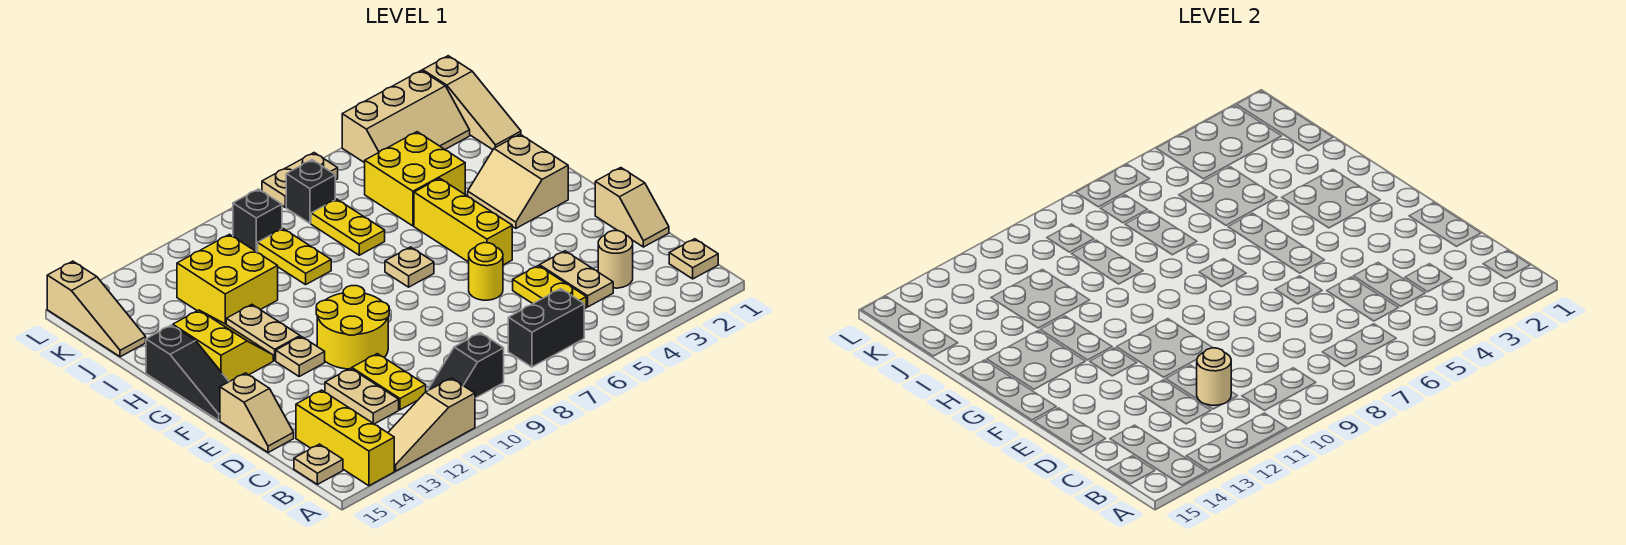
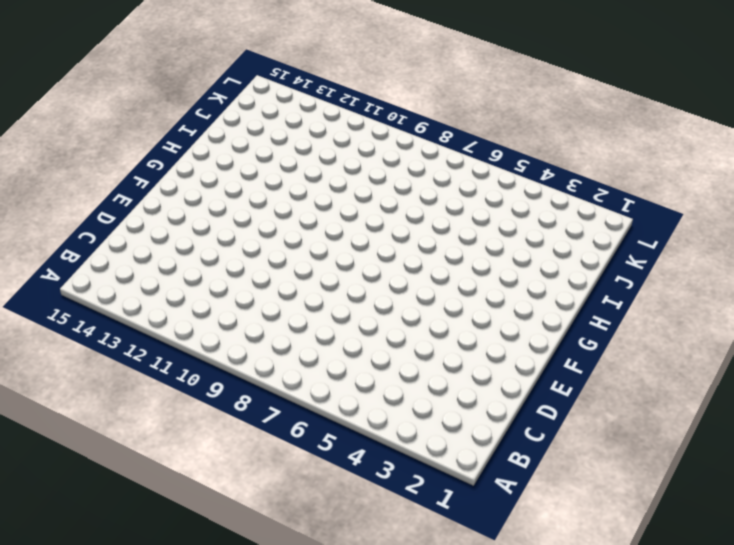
none -> tan slope A11:A13 level 1 top 11
none -> yellow brick A14:C14 level 1
none -> tan plate B1 level 1
none -> black brick B6:B7 level 1

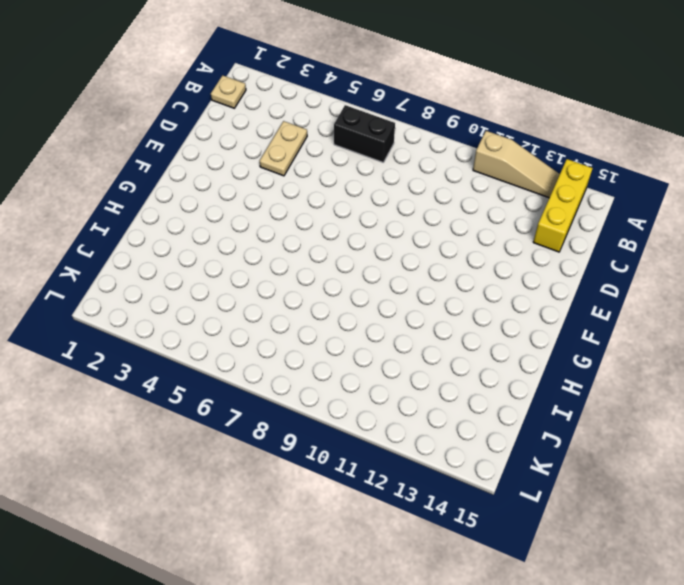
none -> black slope B9:B10 level 1 top 9
none -> tan plate B15 level 1
none -> tan round brick C3 level 1
none -> yellow plate C5:D5 level 1

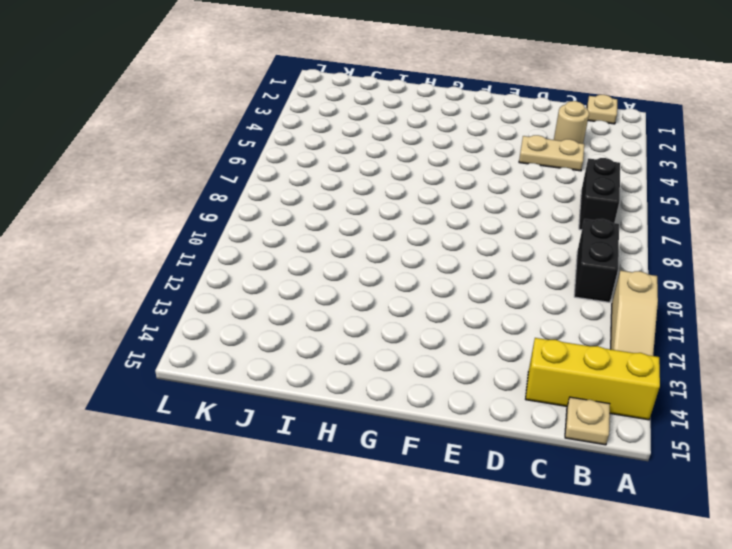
black brick B9:B10 level 1 -> black slope B9:B10 level 1 top 9
none -> yellow plate C5:D5 level 1
none -> yellow plate C11:D11 level 1
none -> tan plate C12:D12 level 1
none -> tan slope D1:E1 level 1 top E

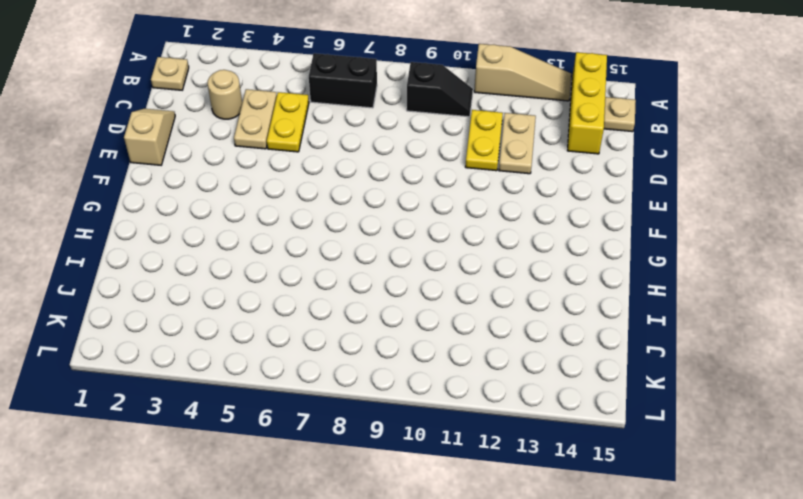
none -> tan slope D15:E15 level 1 top E
none -> yellow round brick E6 level 1
none -> yellow round brick E10:F11 level 1
none -> yellow brick F5:H5 level 1

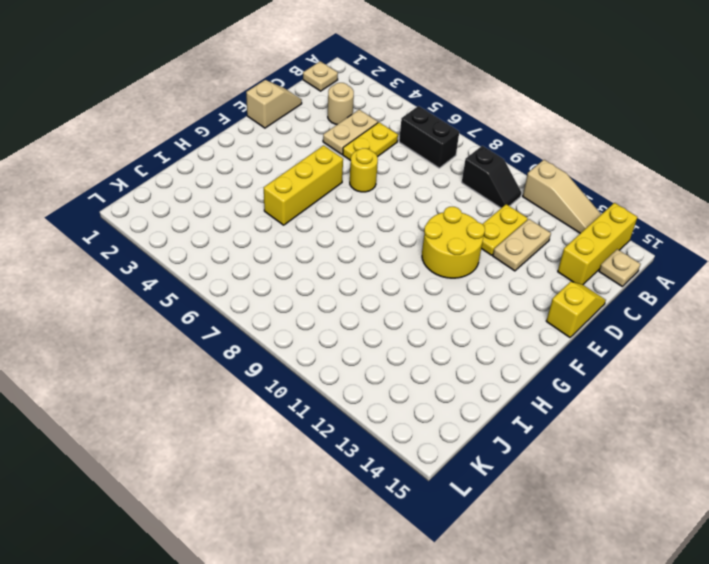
yellow slope D15:E15 level 1 top E -> tan slope D15:E15 level 1 top E
none -> tan plate F12 level 1
none -> black slope F15:H15 level 1 top H
none -> tan slope G2:H3 level 1 top 2
none -> tan plate G7 level 1

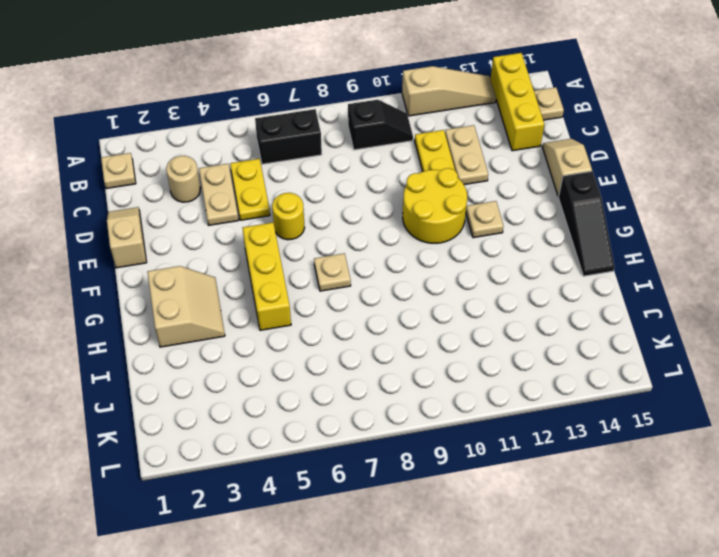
black slope F15:H15 level 1 top F -> black slope F15:H15 level 1 top H
none -> tan plate G12:H12 level 1
none -> yellow slope G13:H14 level 1 top 14
none -> yellow brick I4:J5 level 1
none -> yellow plate I7:J7 level 1

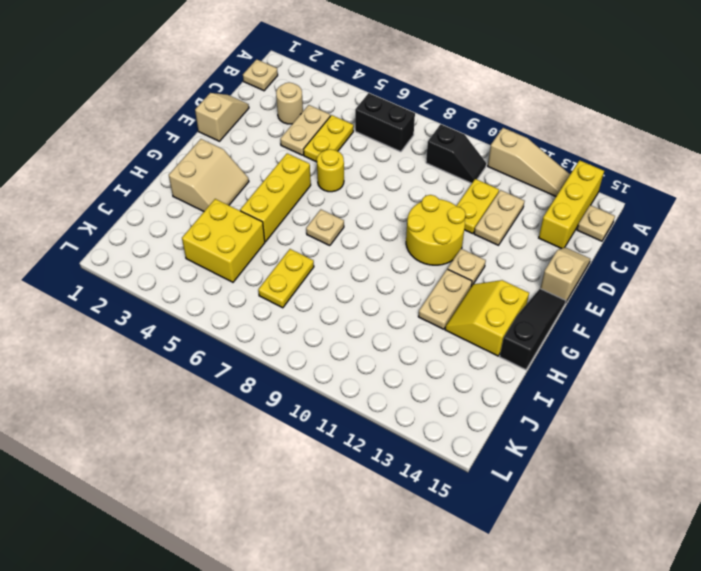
none -> yellow plate I9:J9 level 1
none -> yellow brick I11:J12 level 1
none -> tan slope J1:L1 level 1 top L
none -> tan slope J15:L15 level 1 top L

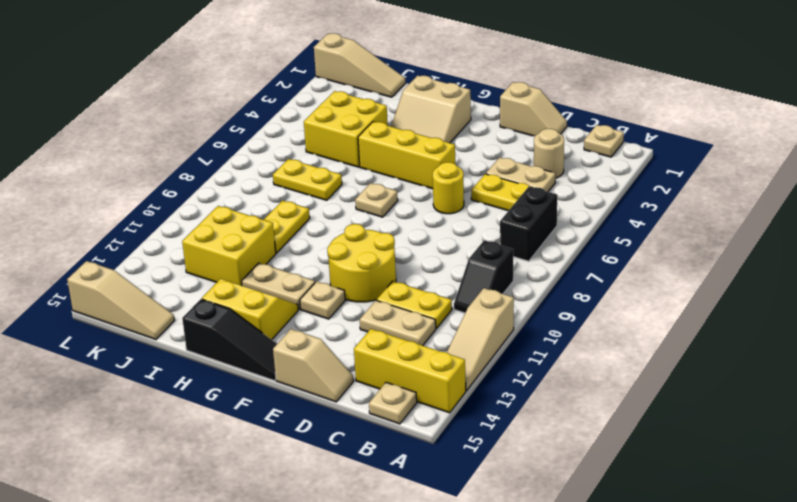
yellow plate I9:I10 level 1 -> yellow plate I9:J9 level 1
none -> tan slope K2:L4 level 1 top L
none -> black brick K7 level 1
none -> black brick K9 level 1
none -> tan plate L6:L7 level 1

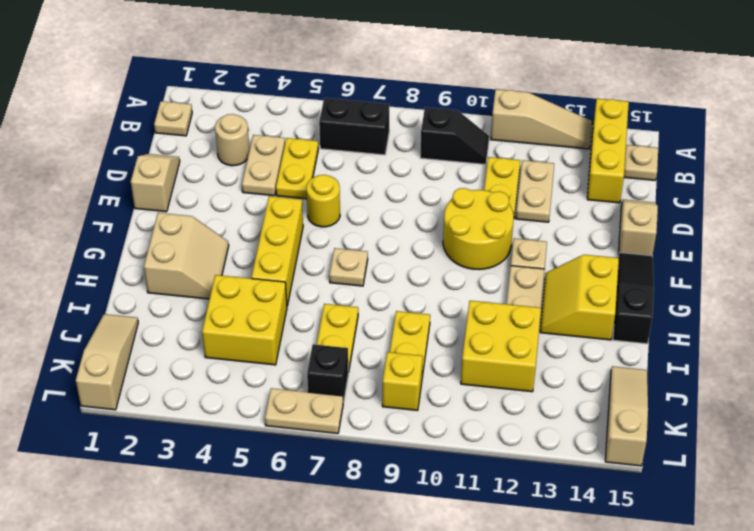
yellow brick K9 level 1 -> black brick K9 level 1
none -> tan slope K2:L4 level 1 top L
none -> tan round brick C11 level 2

